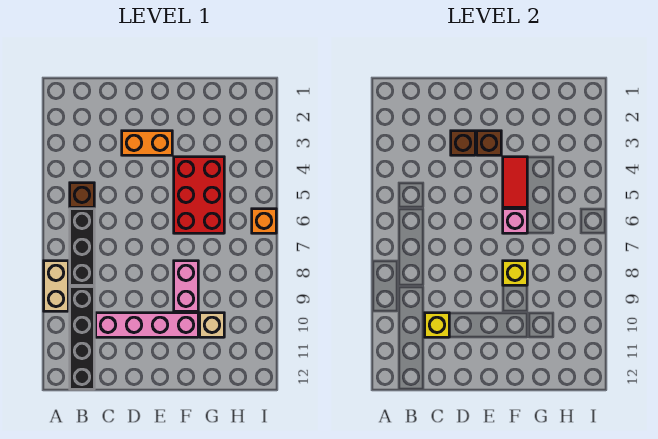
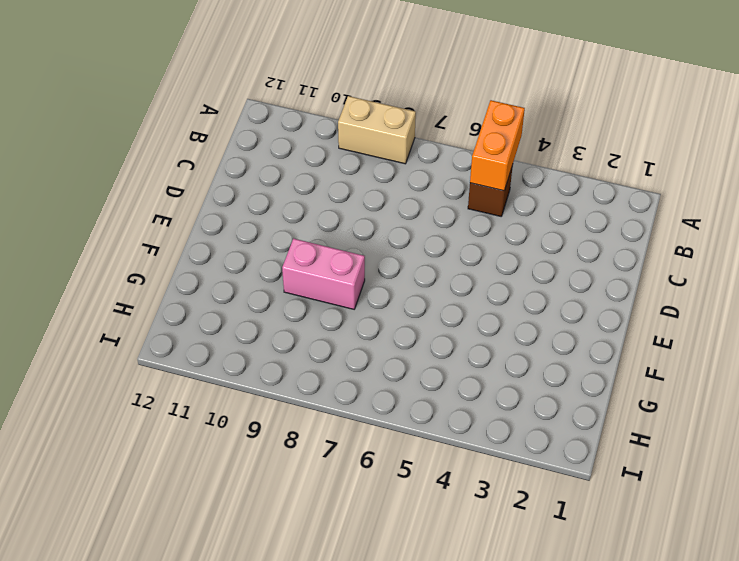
orange brick A5:B5 level 2 -> orange brick D3:E3 level 1
none -> black brick B6:B8 level 1
none -> black brick B9:B12 level 1
none -> pink brick C10:F10 level 1

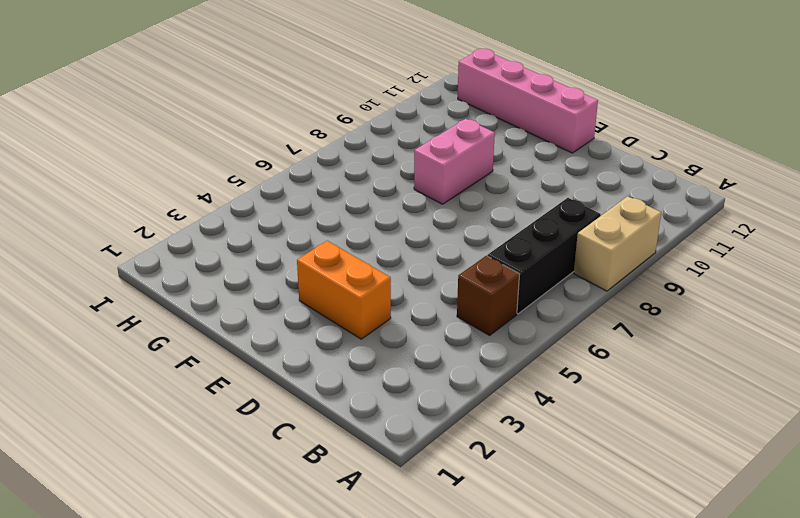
pink brick E12:H12 level 1 -> pink brick C10:F10 level 1
none -> black brick B9:B12 level 1
none -> red brick F4:G6 level 1
none -> tan brick G10 level 1

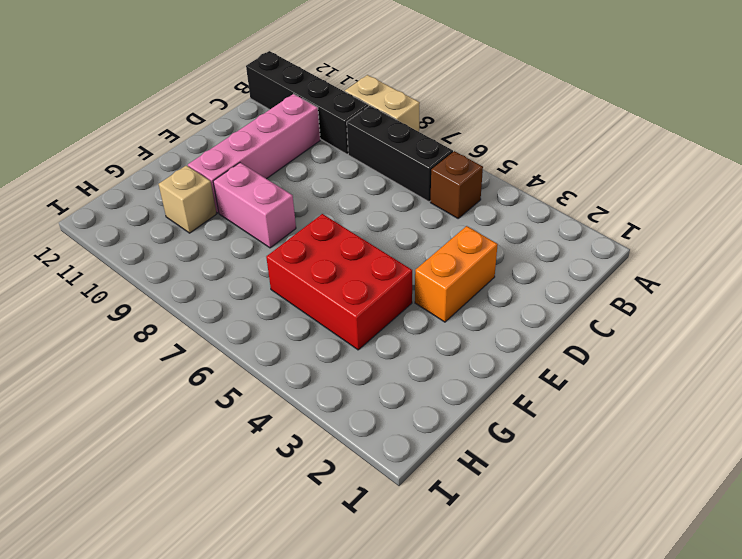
none -> orange brick I6 level 1
none -> yellow brick C10 level 2
none -> brown brick D3 level 2

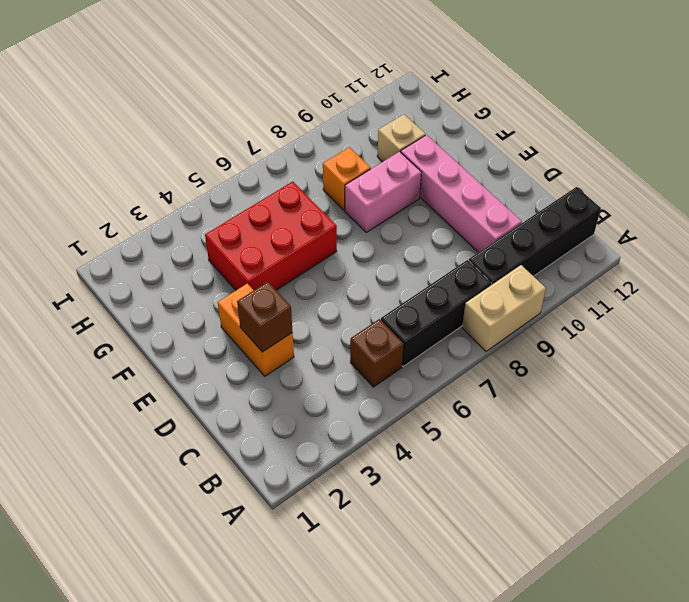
orange brick G8 level 1 -> orange brick I6 level 1
none -> yellow brick C10 level 2
none -> brown brick E3 level 2
none -> red tile F4:F5 level 2

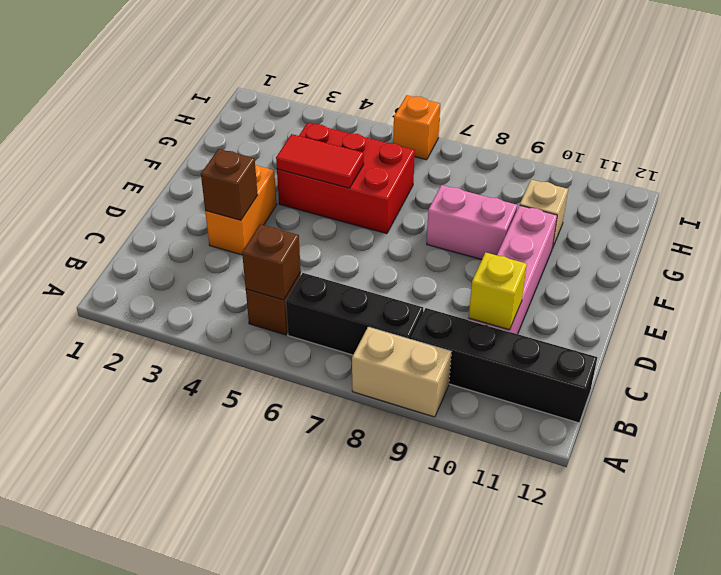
brown brick B5 level 2 -> brown brick E3 level 2
none -> pink brick F6 level 2
none -> yellow brick F8 level 2

